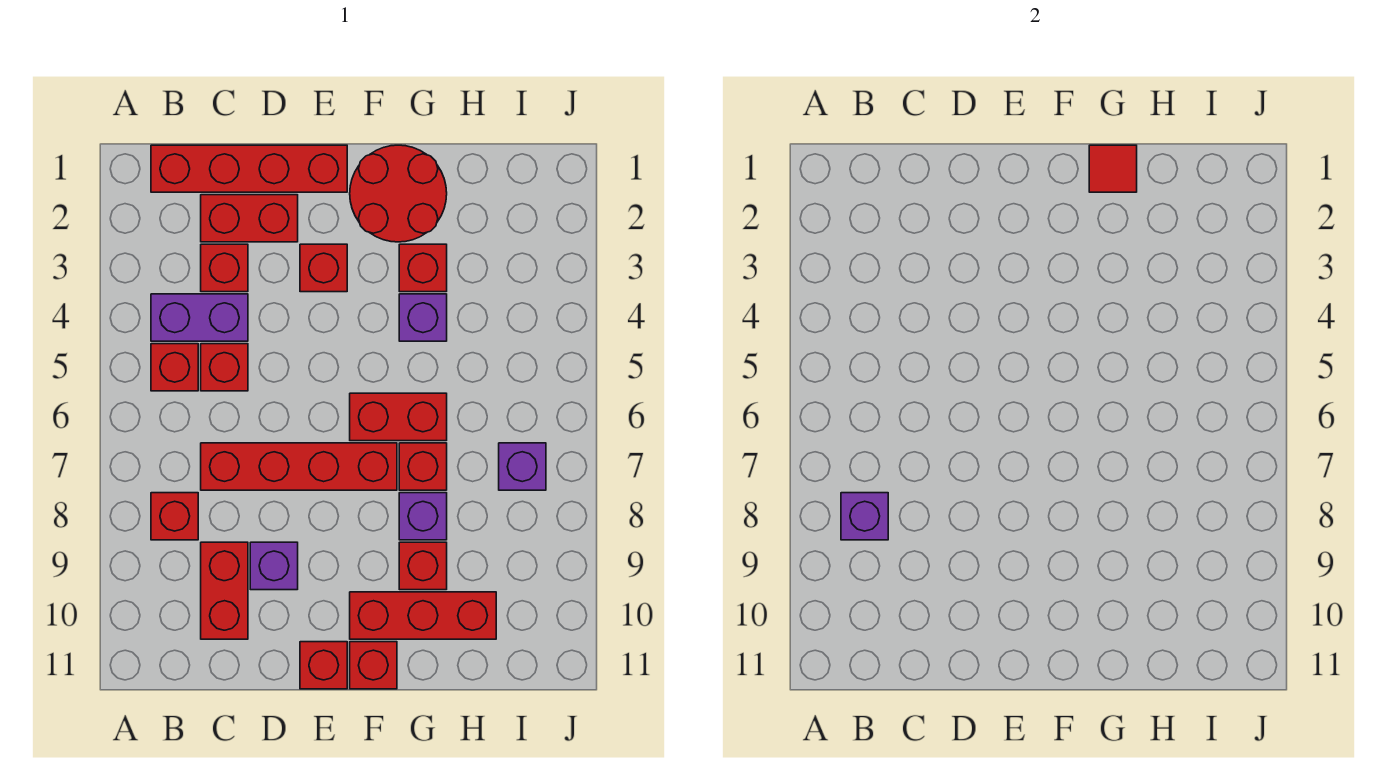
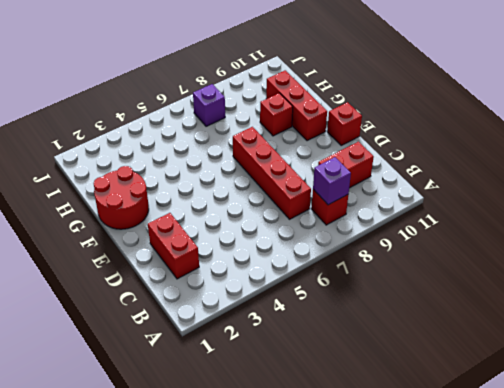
none -> red brick B1:E1 level 1
none -> purple brick B4:C4 level 1
none -> red brick B5 level 1

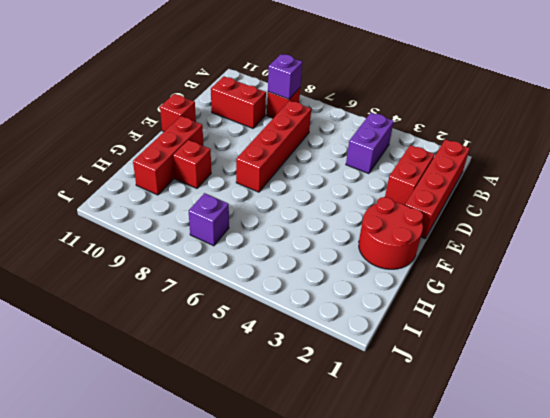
none -> red brick B5 level 1
none -> red brick C3 level 1
none -> red brick C5 level 1

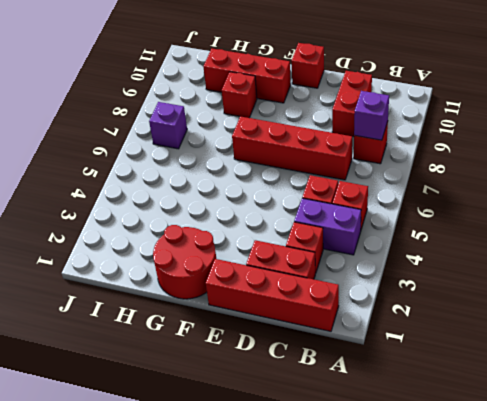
none -> purple brick D9 level 1
none -> red brick E3 level 1
none -> red brick F6:G6 level 1

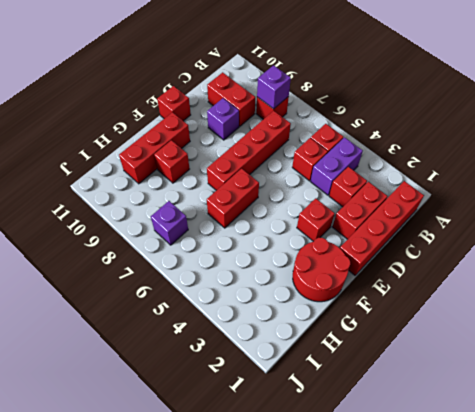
none -> red brick F11 level 1
none -> red brick G3 level 1
none -> purple brick G4 level 1

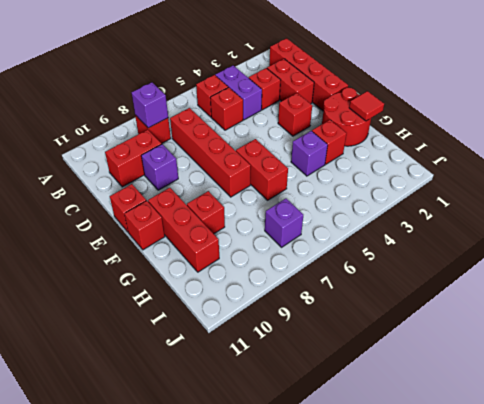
none -> red brick G7 level 1
none -> purple brick G8 level 1

